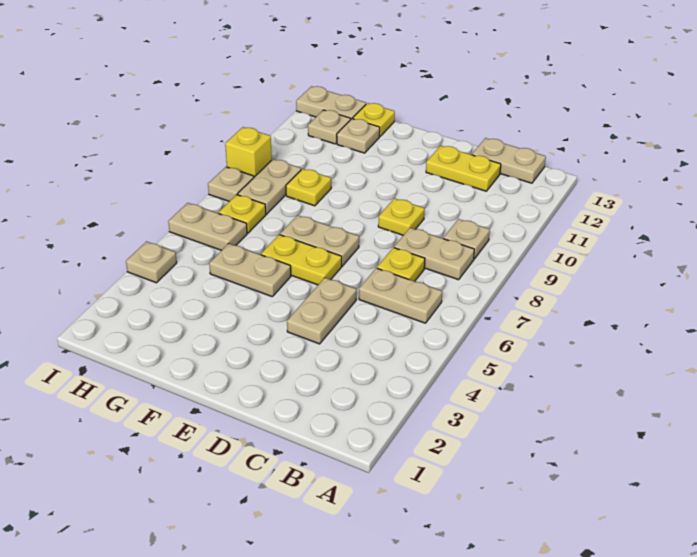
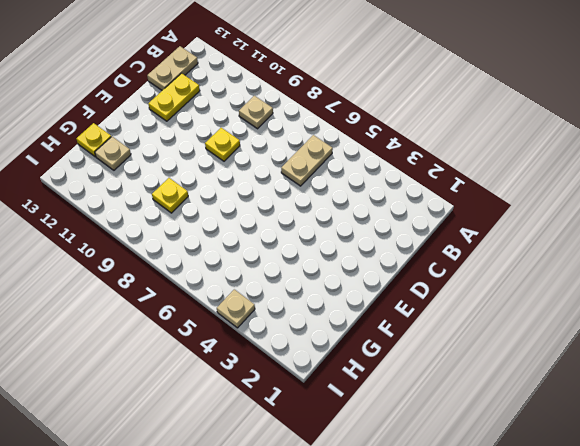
none -> tan plate B8:C8 level 1
none -> yellow plate C7 level 1
none -> tan plate D4:D5 level 1

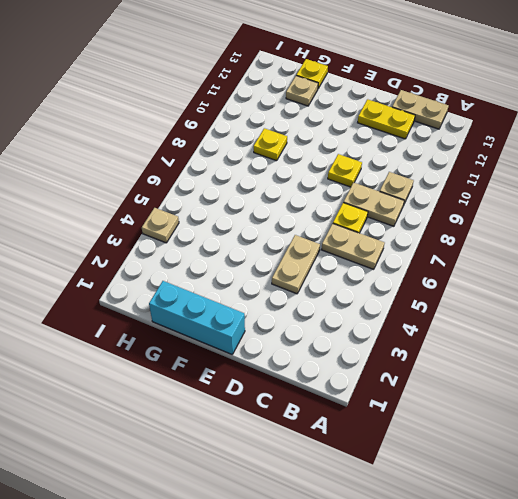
cyan brick E1:G1 level 1 -> none
none -> yellow plate E6:F6 level 1
none -> tan plate E7:F7 level 1
none -> tan plate F5:G5 level 1

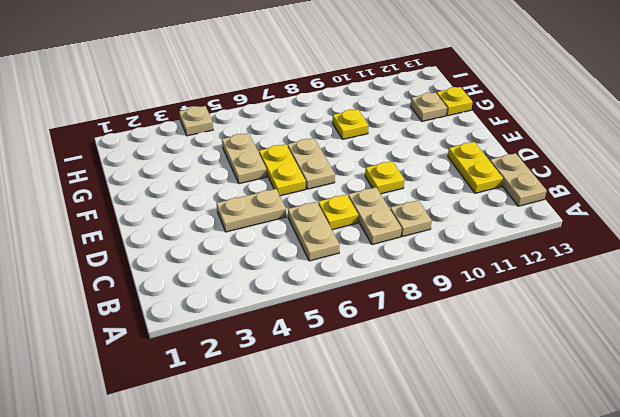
none -> tan plate H6:I6 level 1
none -> yellow plate H7 level 1
none -> tan plate H8:H9 level 1

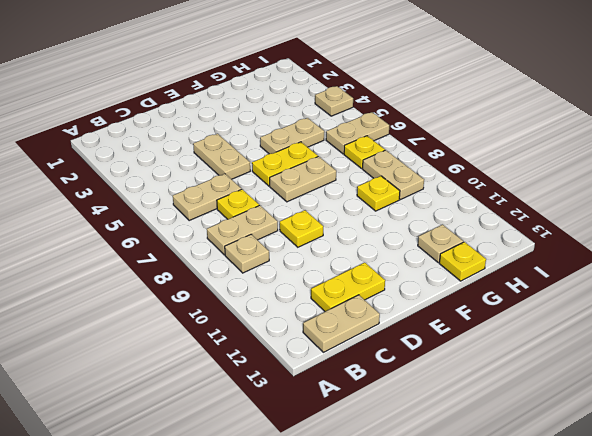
none -> tan plate H12 level 1
none -> tan plate H13:I13 level 1
none -> tan plate I8 level 1

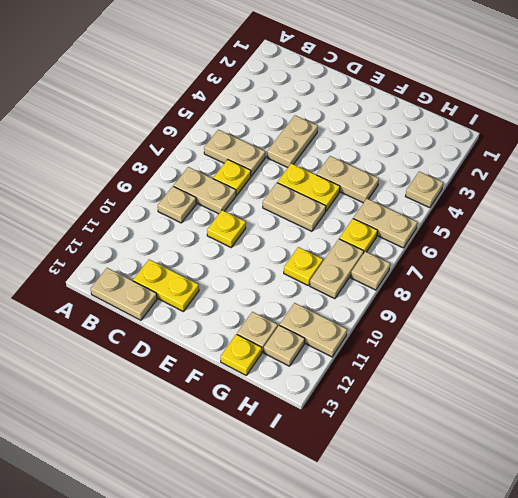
tan plate H11:I11 level 1 -> tan plate H13:I13 level 1
none -> yellow brick I9 level 1

